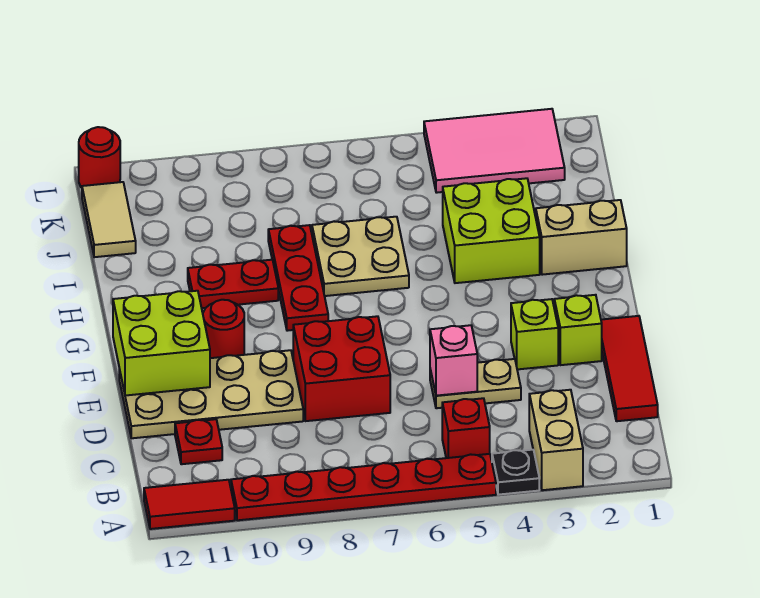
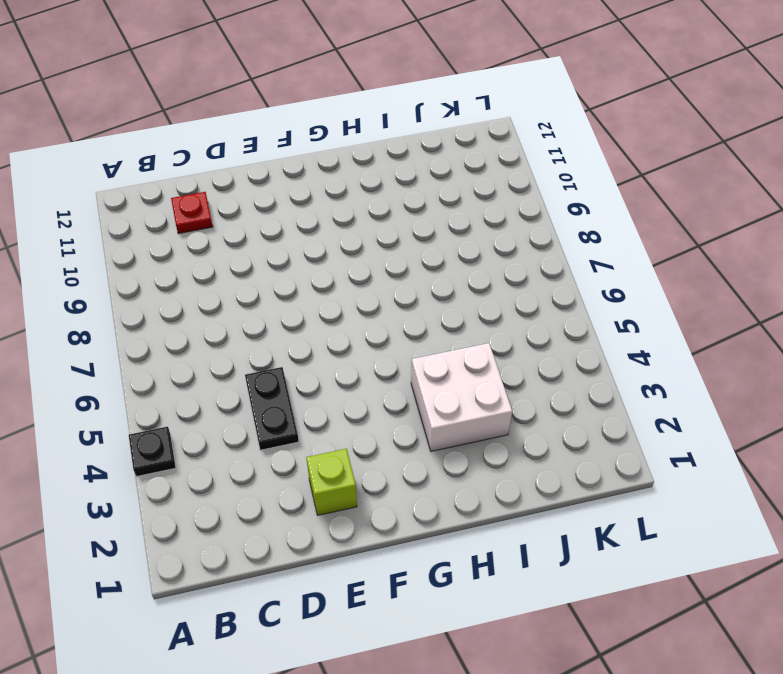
black plate D4:D5 level 1 -> tan plate D4:D5 level 1
white brick H3:I4 level 1 -> lime brick H3:I4 level 1
none -> tan brick A3:B3 level 1
none -> red plate A5:A10 level 1
none -> red tile A11:A12 level 1

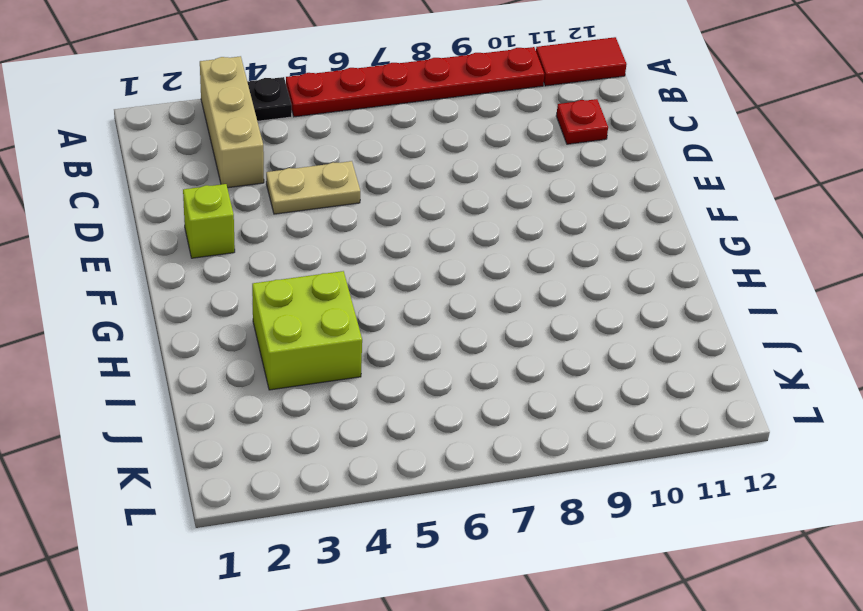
tan brick A3:C3 level 1 -> tan brick A3:B3 level 1
none -> red brick B5 level 1
none -> red tile C1:E1 level 1
none -> red brick D7:E8 level 1

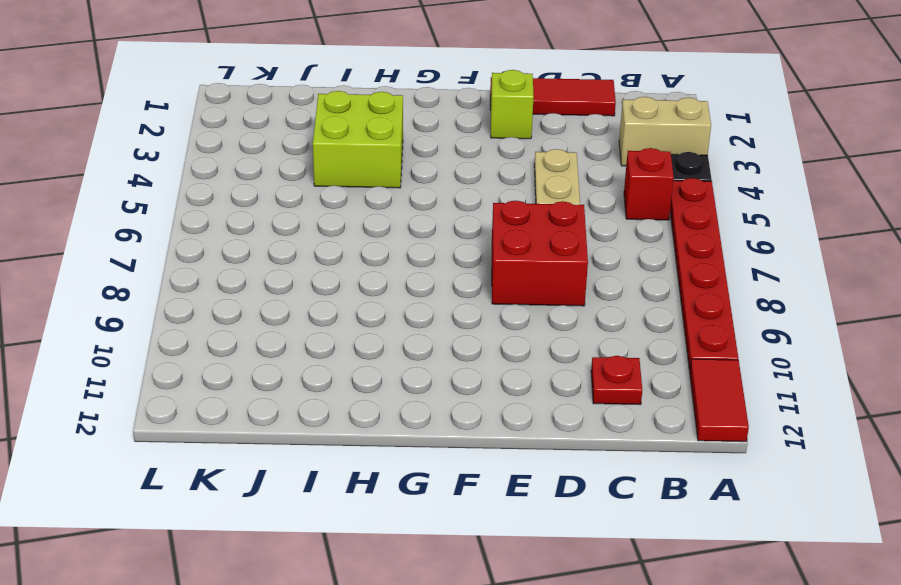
none -> tan plate D9:E12 level 1
none -> lime brick E3 level 1
none -> red round brick F10 level 1

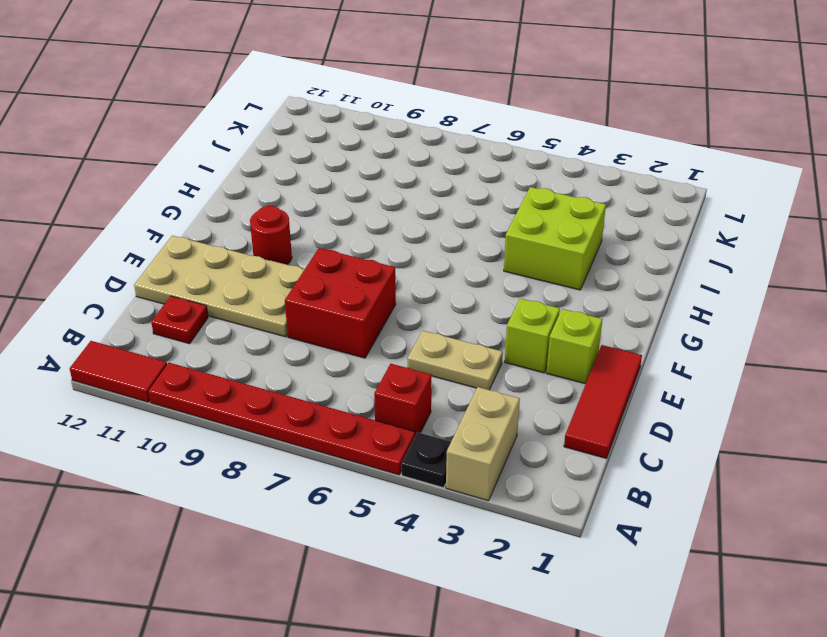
none -> red plate G8:I8 level 1
none -> tan brick H1:H2 level 1
none -> tan plate H6:I7 level 1

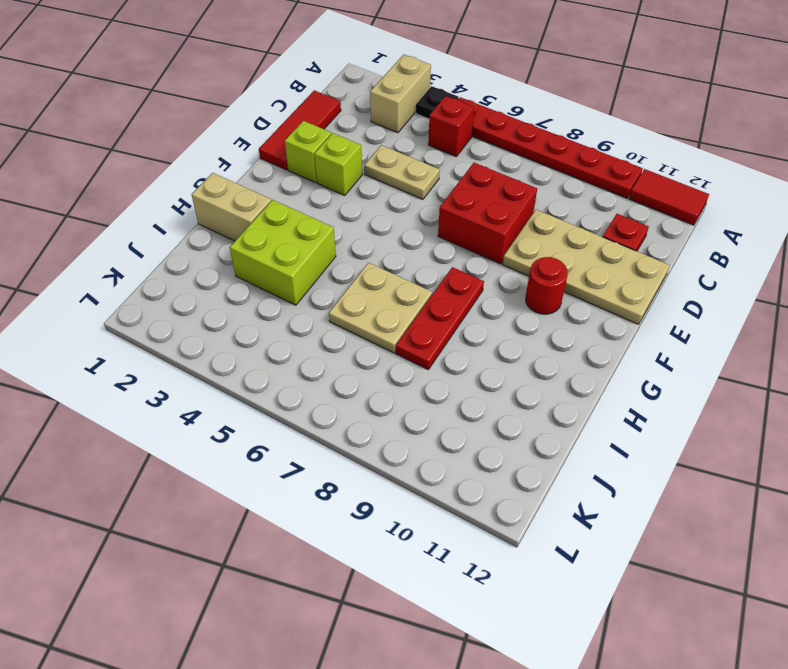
none -> red plate H9:H10 level 1
none -> tan tile J12:K12 level 1
none -> pink tile K2:L4 level 1

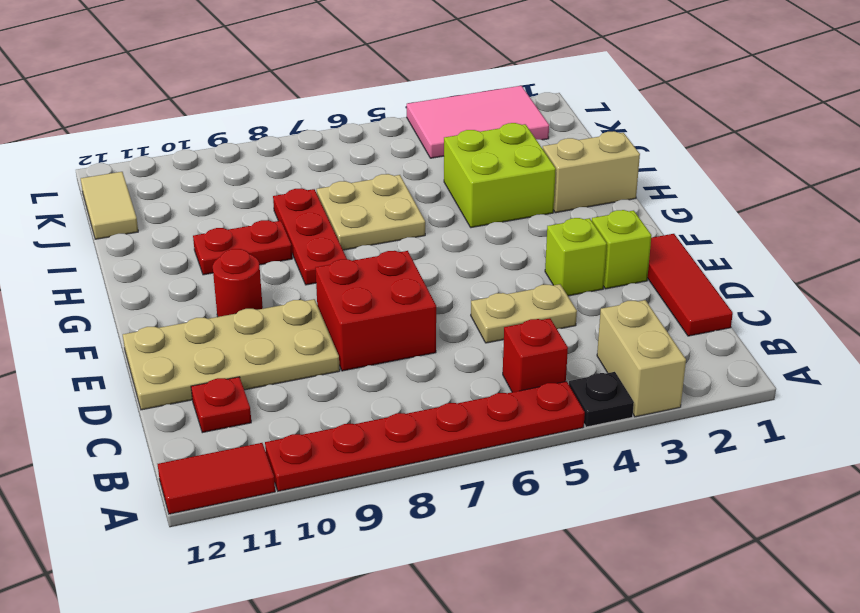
none -> red round brick L12 level 1
none -> pink brick D5 level 2
none -> lime brick E11:F12 level 2

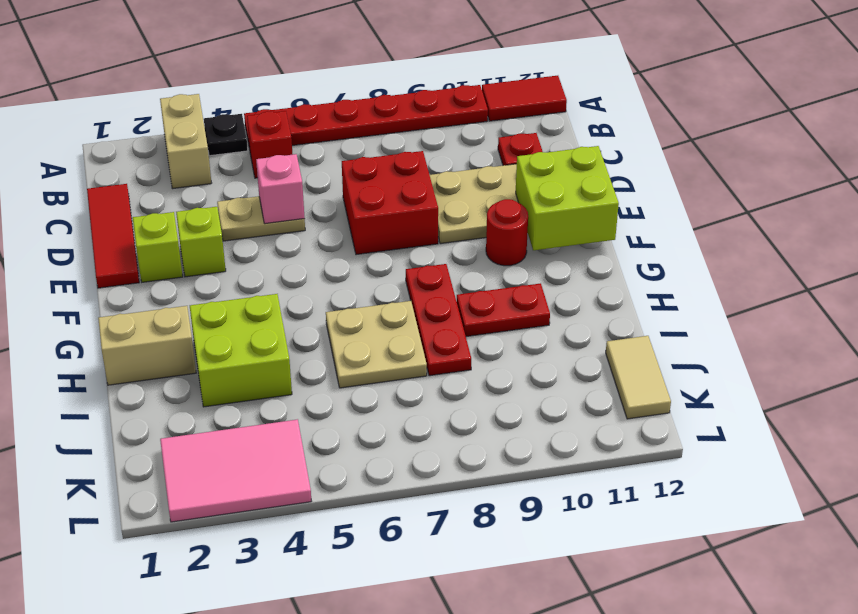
none -> red round brick L12 level 1

